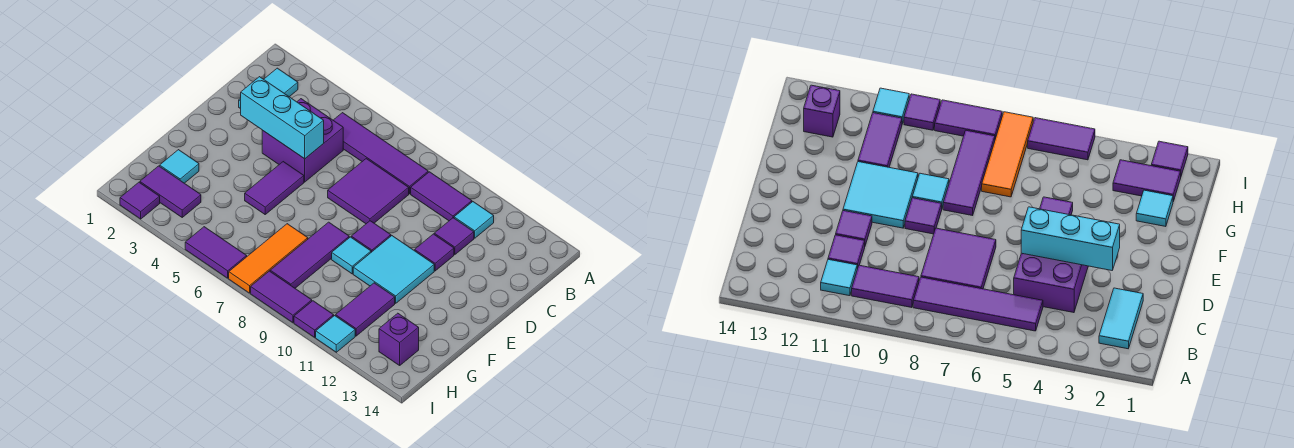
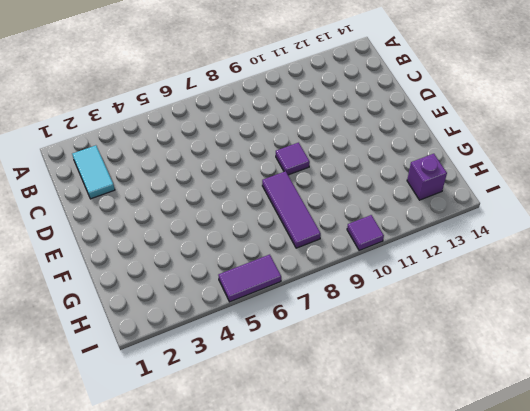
none -> purple tile B5:B8 level 1
none -> purple tile B9:B10 level 1
none -> cyan tile B11 level 1

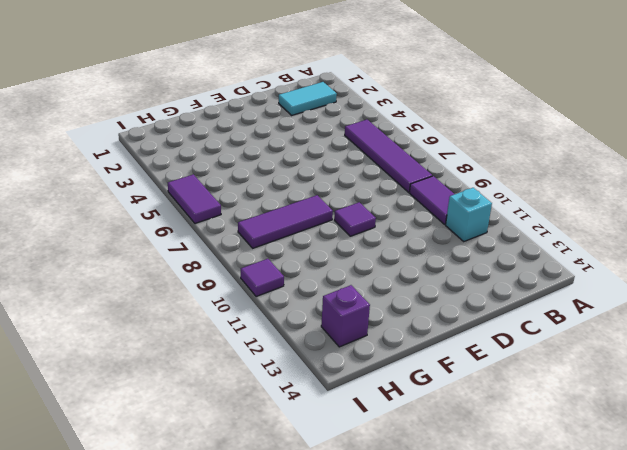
cyan brick B11 level 1 -> cyan tile B11 level 1
none -> purple brick C4:D5 level 1
none -> purple tile C7:D8 level 1
none -> purple tile C11 level 1

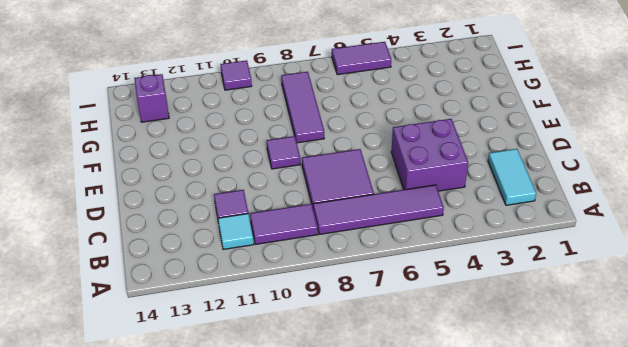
none -> purple tile D11 level 1
none -> purple tile E5:F5 level 1
none -> cyan tile E10:F11 level 1

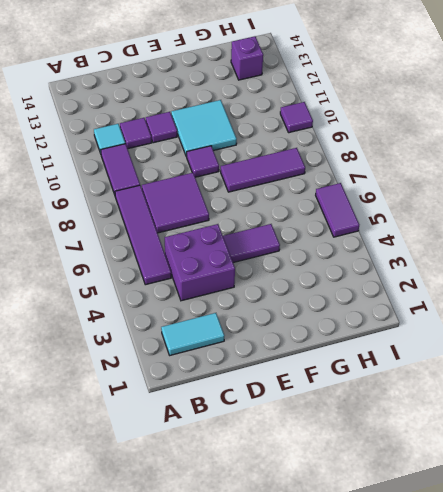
none -> cyan tile F9 level 1
none -> cyan tile G2 level 1
none -> orange tile G7:I7 level 1

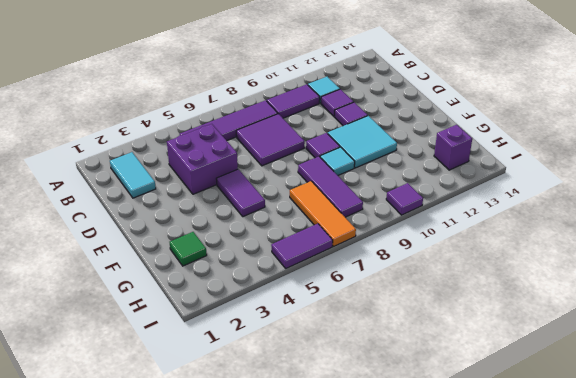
green tile G2 level 1 -> cyan tile G2 level 1
none -> purple tile G11:H11 level 1
none -> purple tile H2:H3 level 1
none -> purple tile I2 level 1

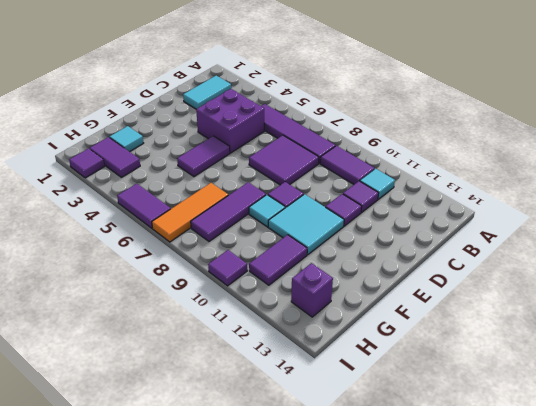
none -> purple tile I8:I9 level 1
none -> cyan tile I11 level 1
none -> cyan brick D3:D5 level 2

